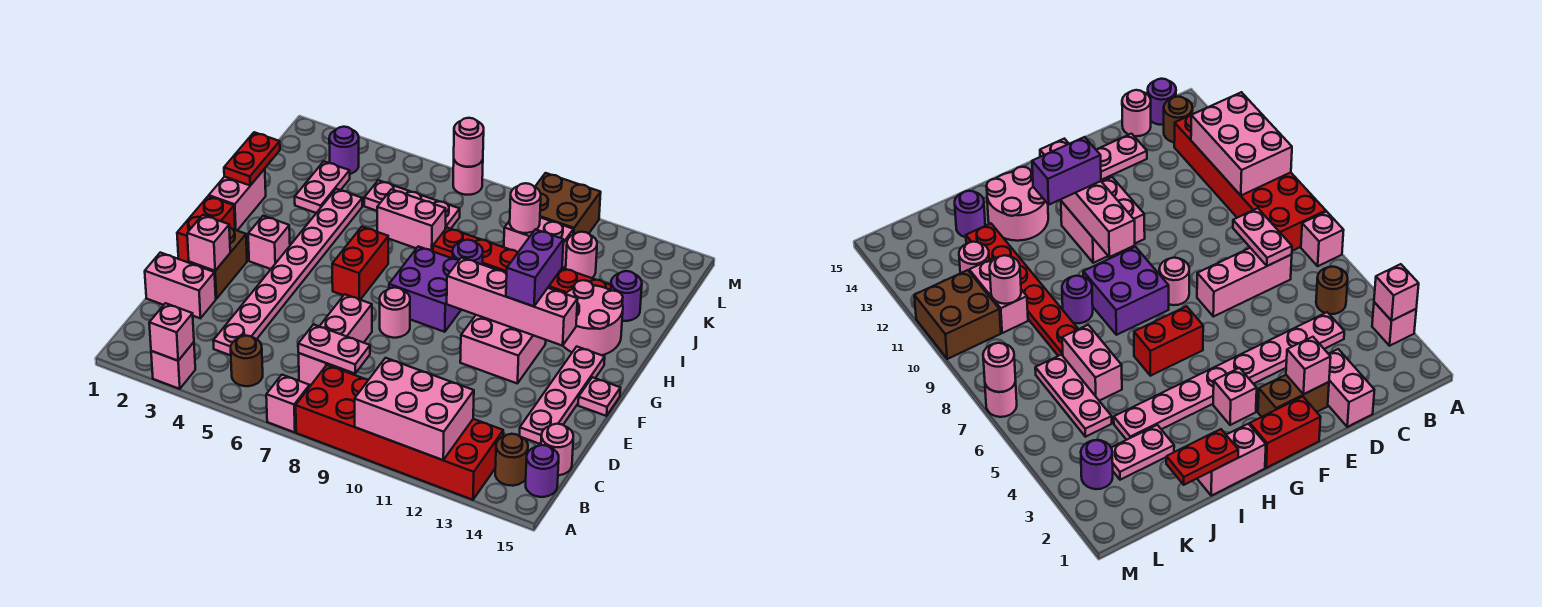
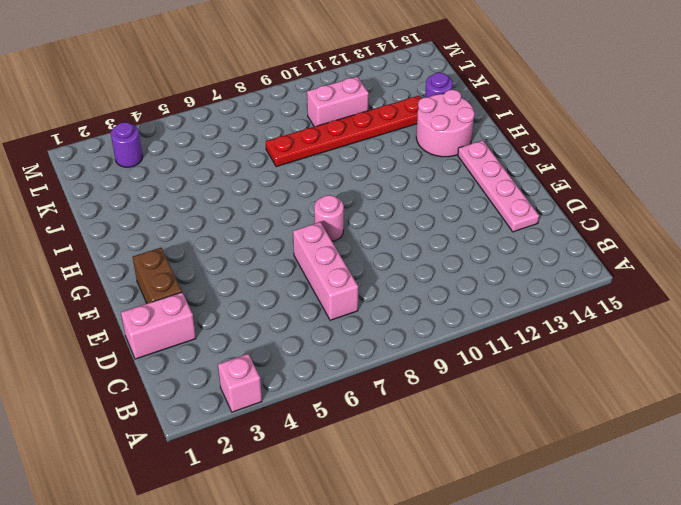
none -> pink brick A7 level 1
none -> red brick A8:B13 level 1
none -> brown round brick B5 level 1
none -> brown round brick B14 level 1

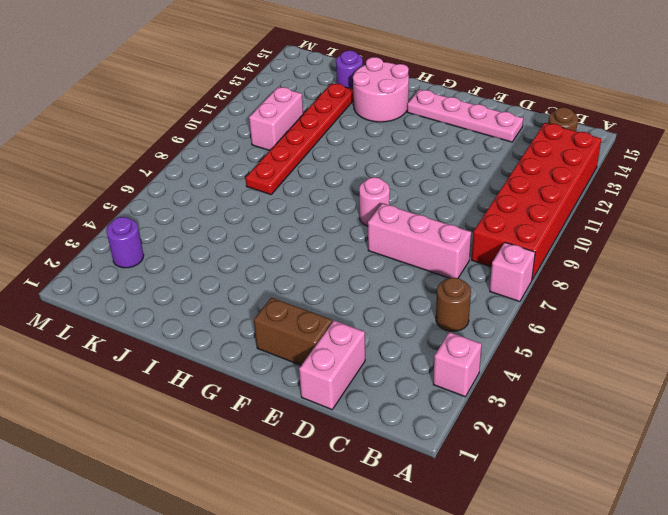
none -> purple round brick B15 level 1
none -> pink plate C4:J4 level 1
none -> pink round brick C15 level 1
none -> red brick F1:G1 level 1

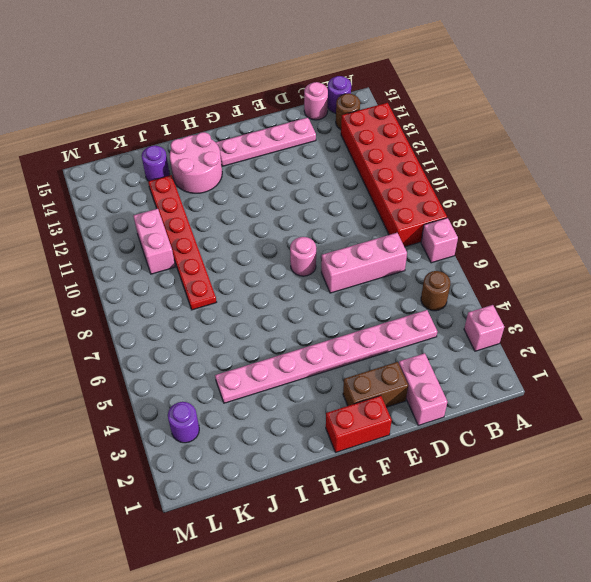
none -> pink brick F11:G12 level 1
none -> pink plate F15 level 1
none -> pink brick G3 level 1
none -> red brick G6:H6 level 1

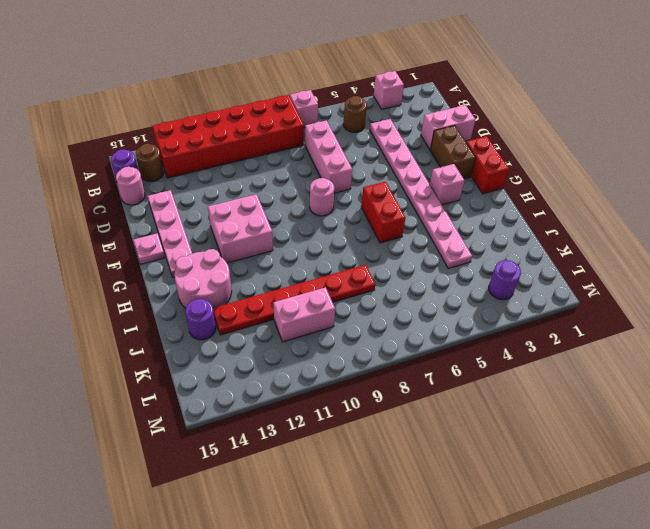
none -> purple brick G8:H9 level 1
none -> pink brick H1:I1 level 1
none -> purple round brick I9 level 1
none -> pink plate J3:K3 level 1

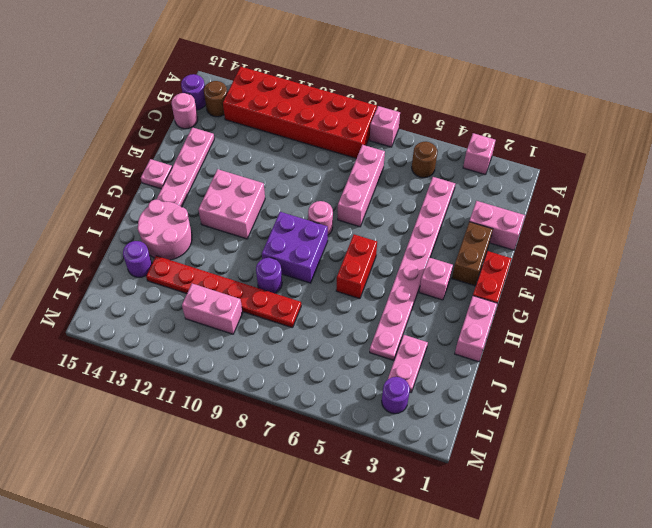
none -> pink brick J6:J7 level 1
none -> pink plate K5:K7 level 1
none -> pink round brick K12 level 1
none -> brown brick L10:M11 level 1

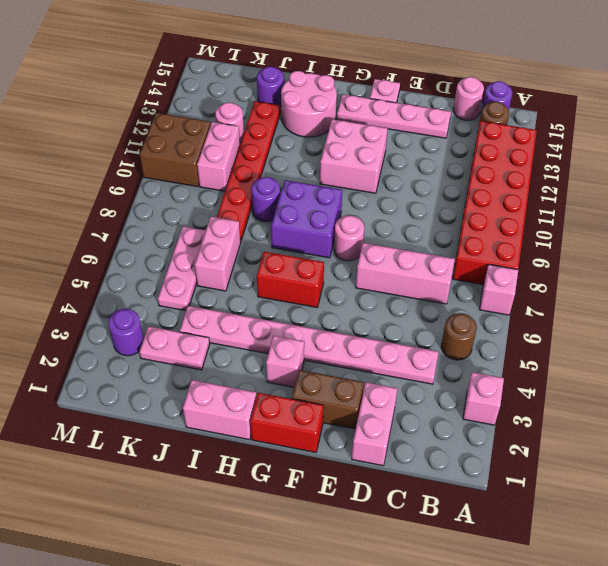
none -> pink round brick M7 level 1
none -> pink brick A3 level 2
none -> pink brick A10:B12 level 2
none -> pink plate C7:C8 level 2

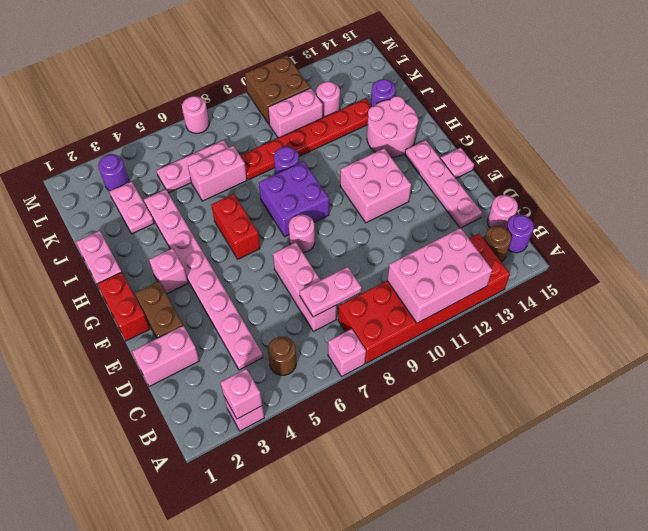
none -> pink brick E2 level 2
none -> pink brick G10:G13 level 2
none -> red plate I1:J1 level 2
none -> pink round brick K10 level 2

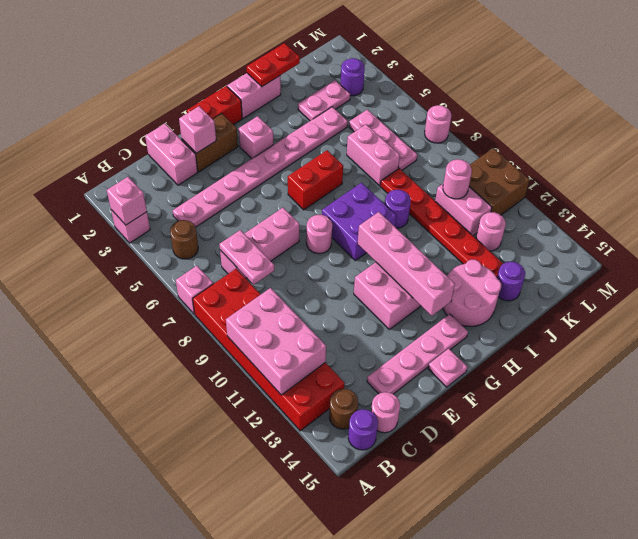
none -> pink round brick M7 level 2
none -> purple brick G12:H12 level 3

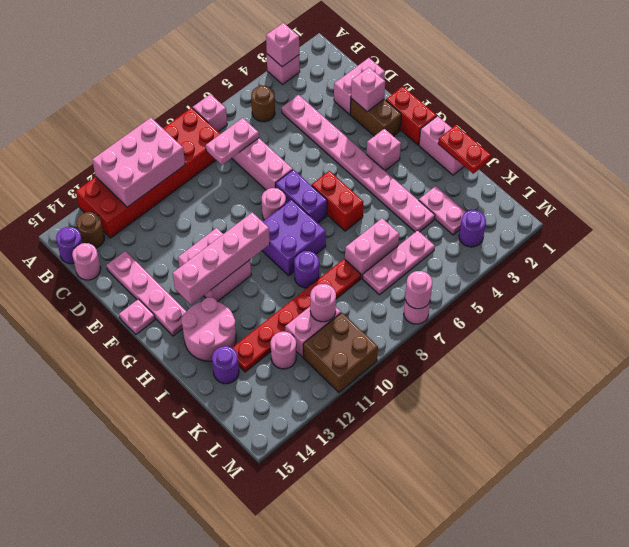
purple brick F7:G7 level 1 -> purple brick G12:H12 level 3

